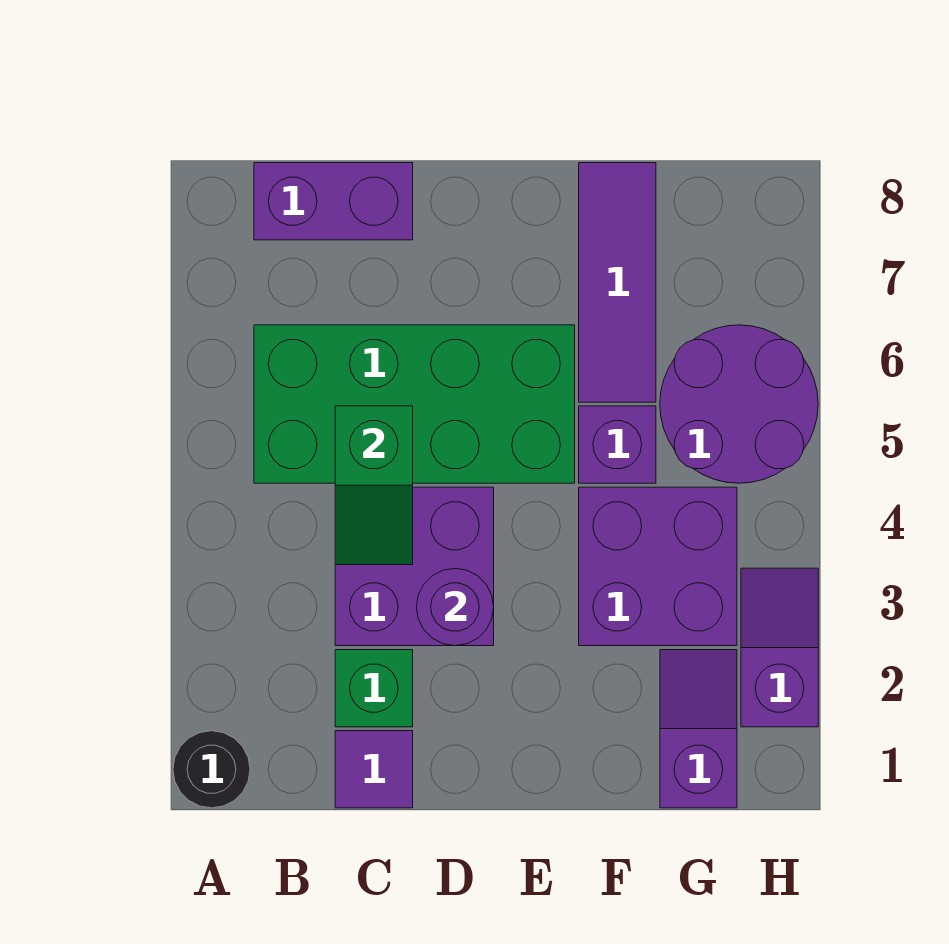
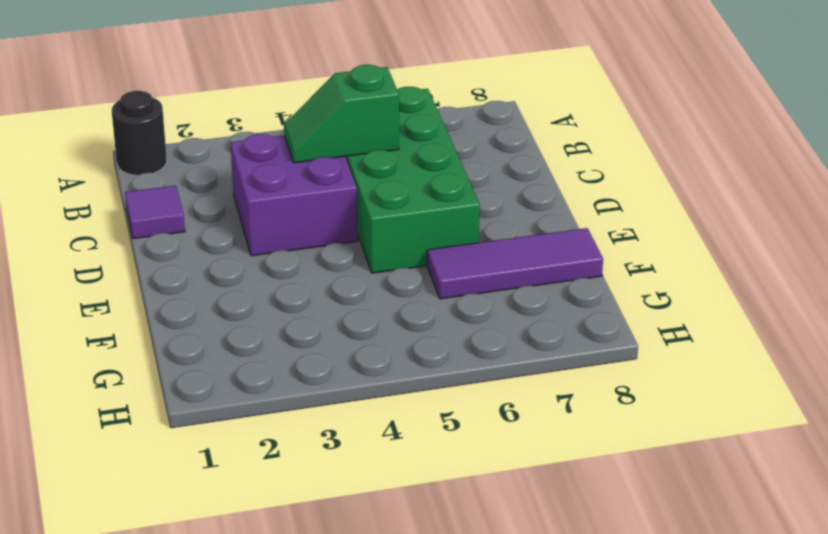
none -> purple brick B8:C8 level 1
none -> green brick C2 level 1
none -> purple brick F3:G4 level 1

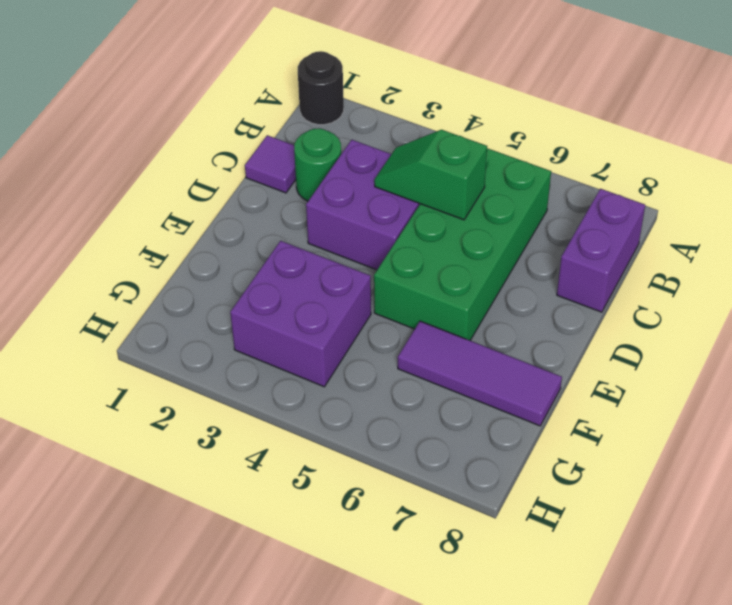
green round brick C2 level 1 -> green brick C2 level 1
none -> purple brick F5 level 1
none -> purple slope G1:G2 level 1 top 1
none -> purple round brick G5:H6 level 1

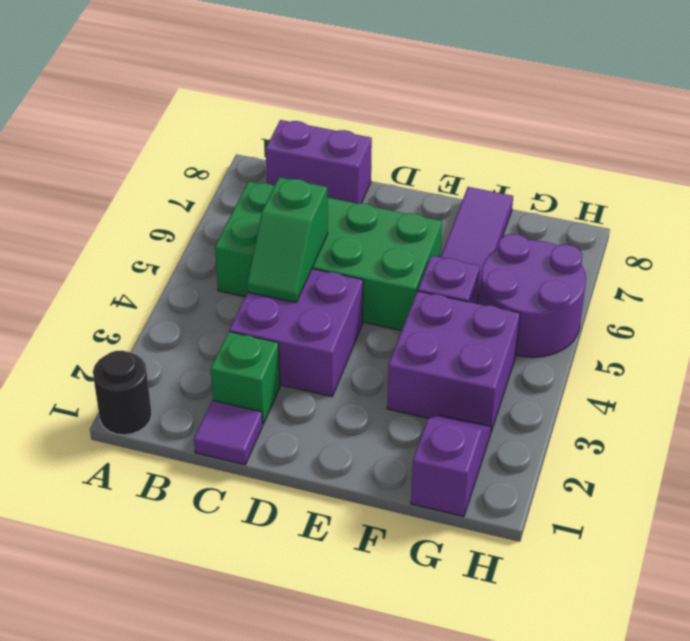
none -> purple slope H2:H3 level 1 top 2
none -> purple round brick D3 level 2

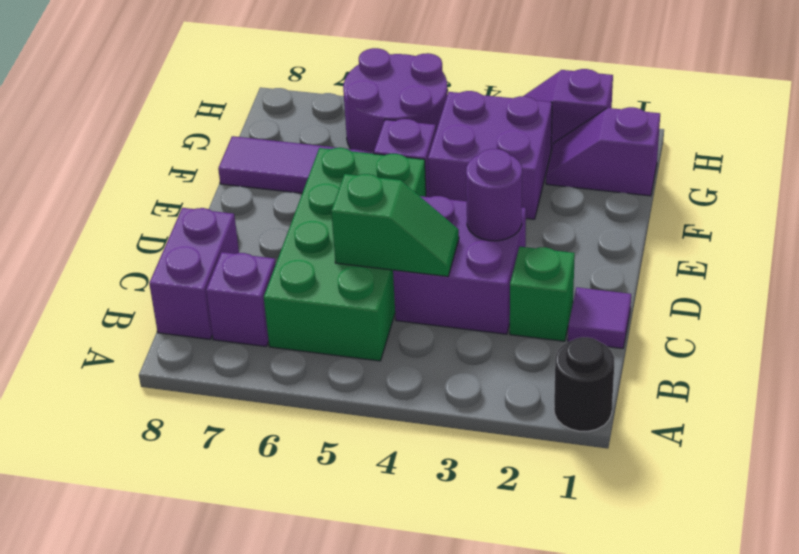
purple brick B7 level 1 -> none

